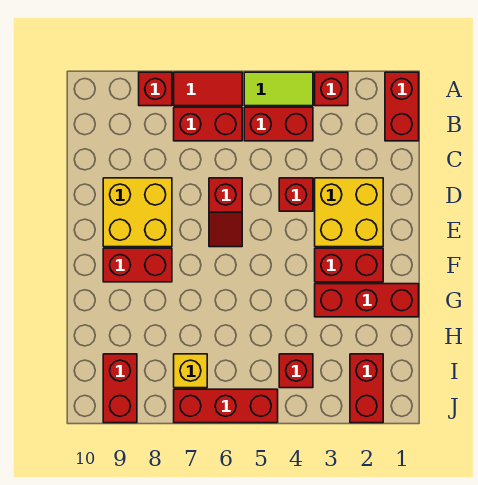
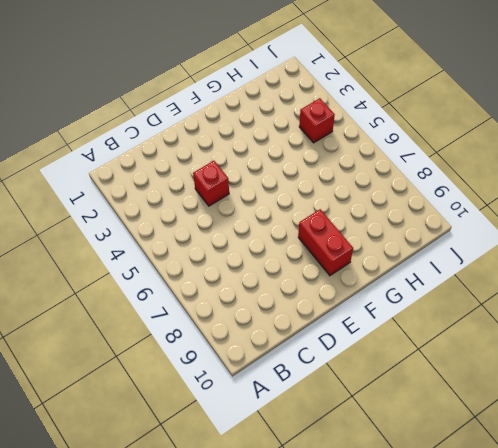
none -> red brick A1:B1 level 1
none -> red brick A3 level 1
none -> lime tile A4:A5 level 1

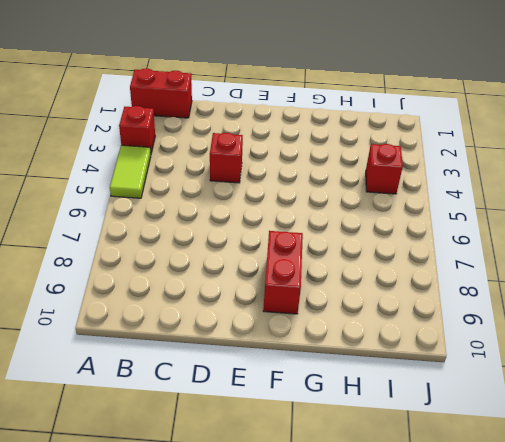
none -> red tile A6:A7 level 1
none -> red brick A8 level 1
none -> red brick B4:B5 level 1

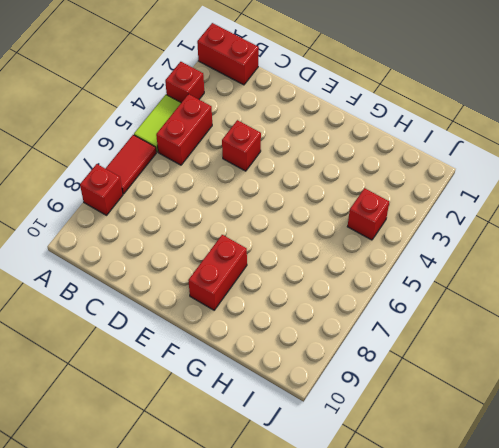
none -> red brick B6:B7 level 1
none -> yellow brick D2:E3 level 1
none -> red slope D6:E6 level 1 top D

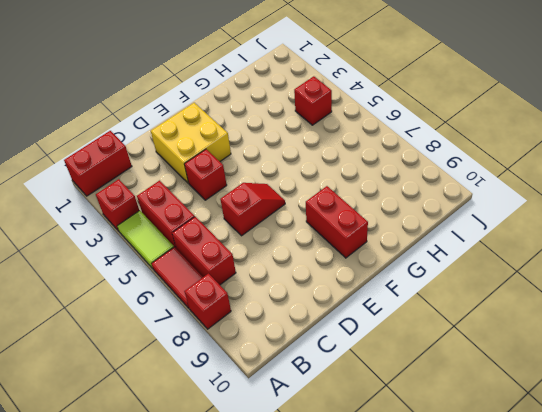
none -> yellow brick D8:E9 level 1
none -> red brick F2:F3 level 1
none -> red brick G1:G3 level 1

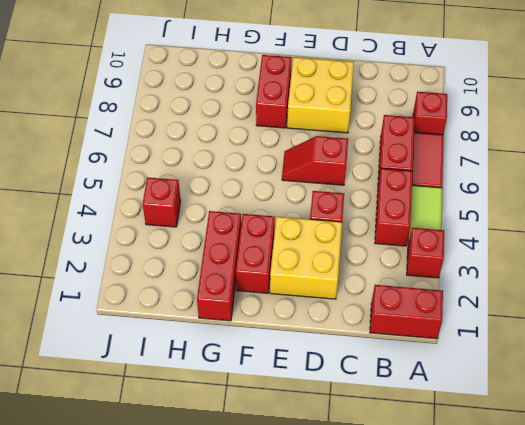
none -> red brick I2:J2 level 1
none -> yellow brick I7 level 1
none -> red brick I9:J9 level 1

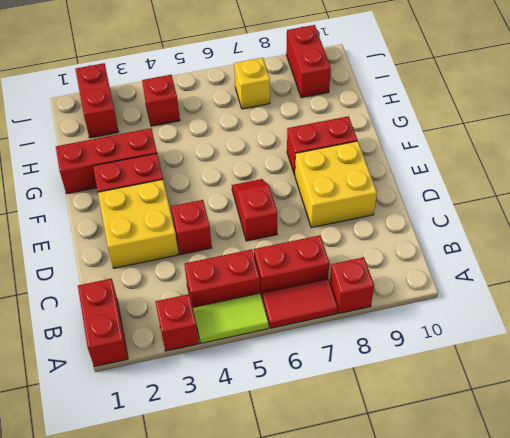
none -> red brick J5:J7 level 1

